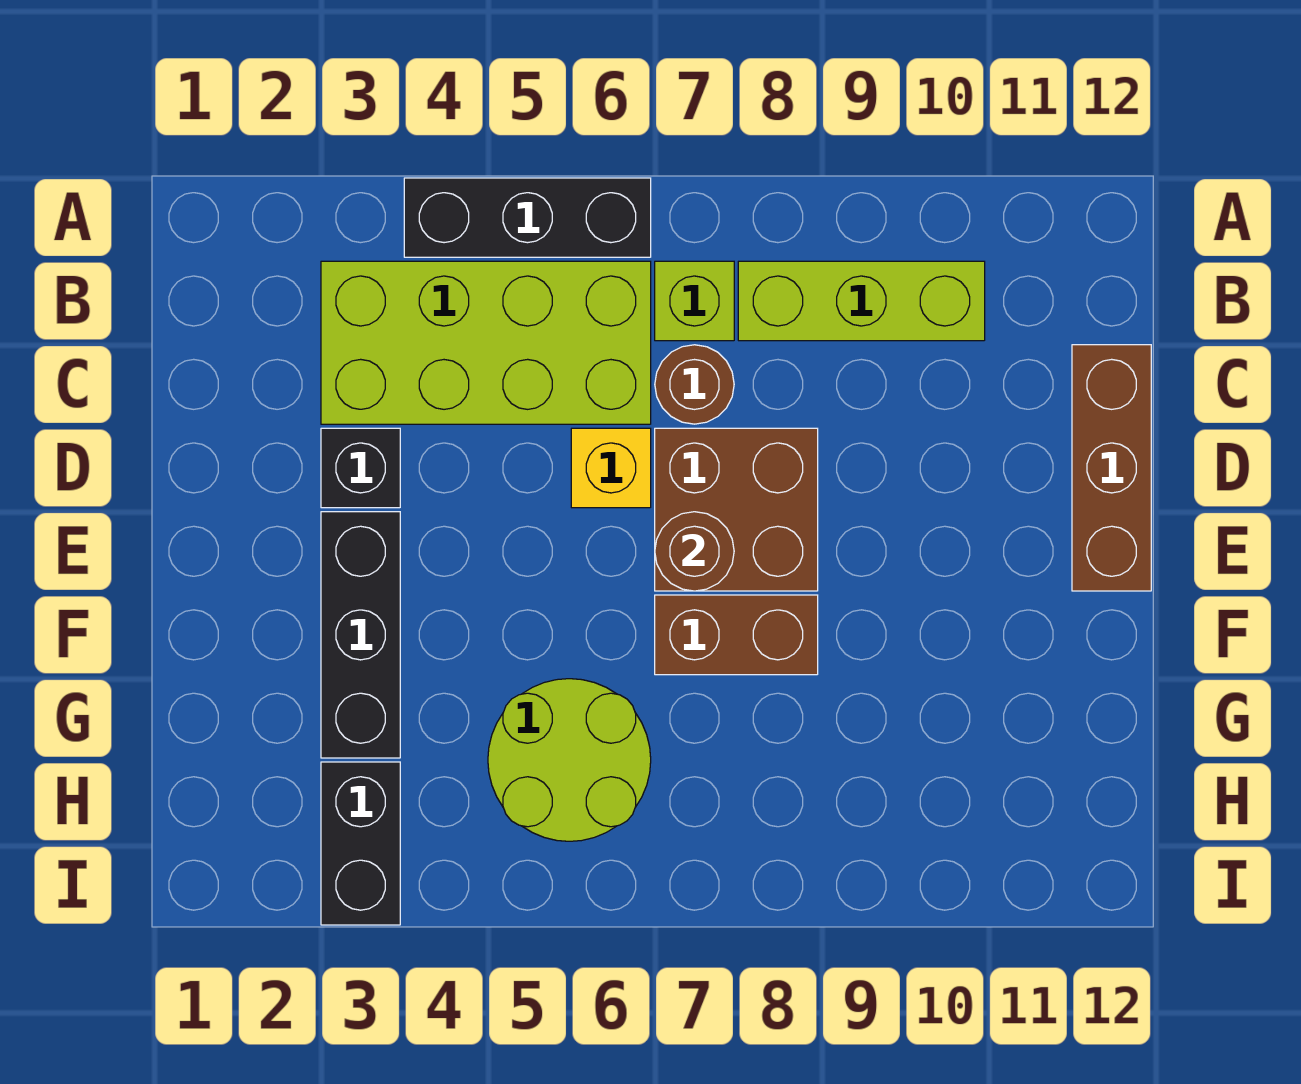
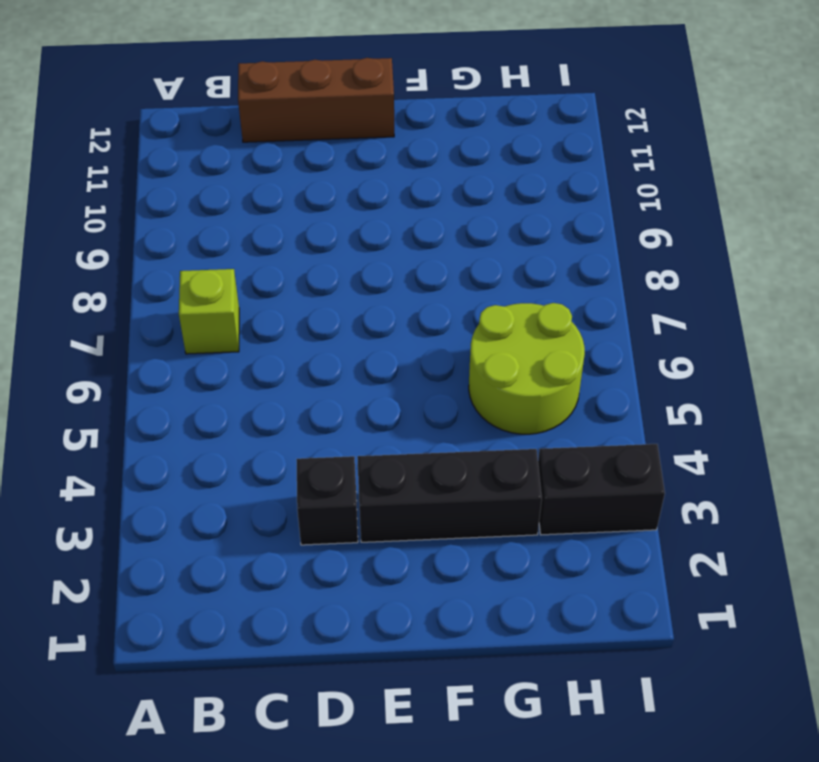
none -> black brick A4:A6 level 1
none -> lime brick B3:C6 level 1
none -> lime brick B8:B10 level 1

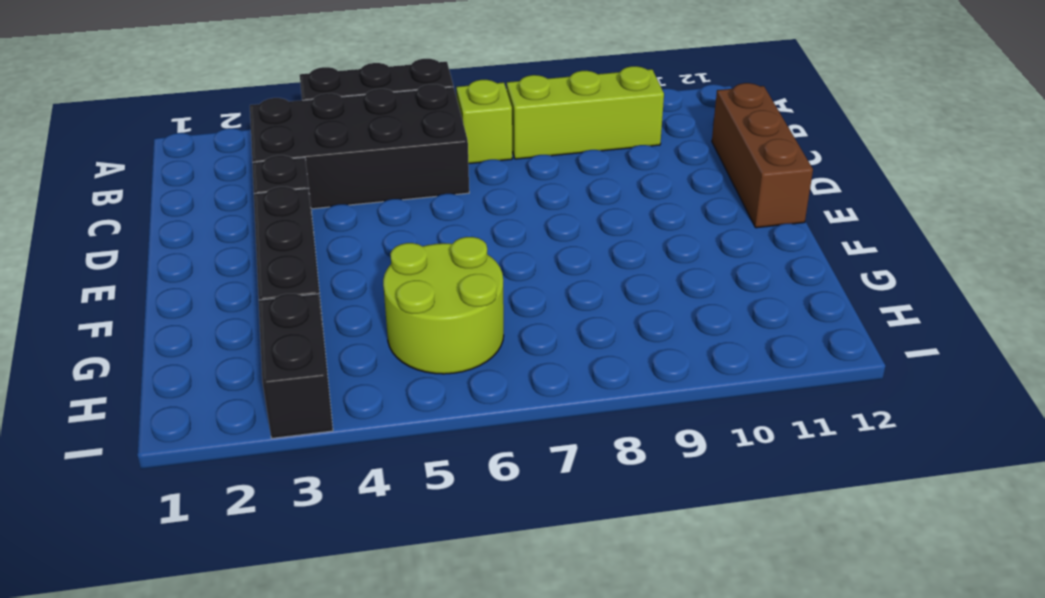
black brick B3:C6 level 1 -> lime brick B3:C6 level 1
none -> brown round brick C7 level 1
none -> yellow brick D6 level 1
none -> brown brick D7:E8 level 1

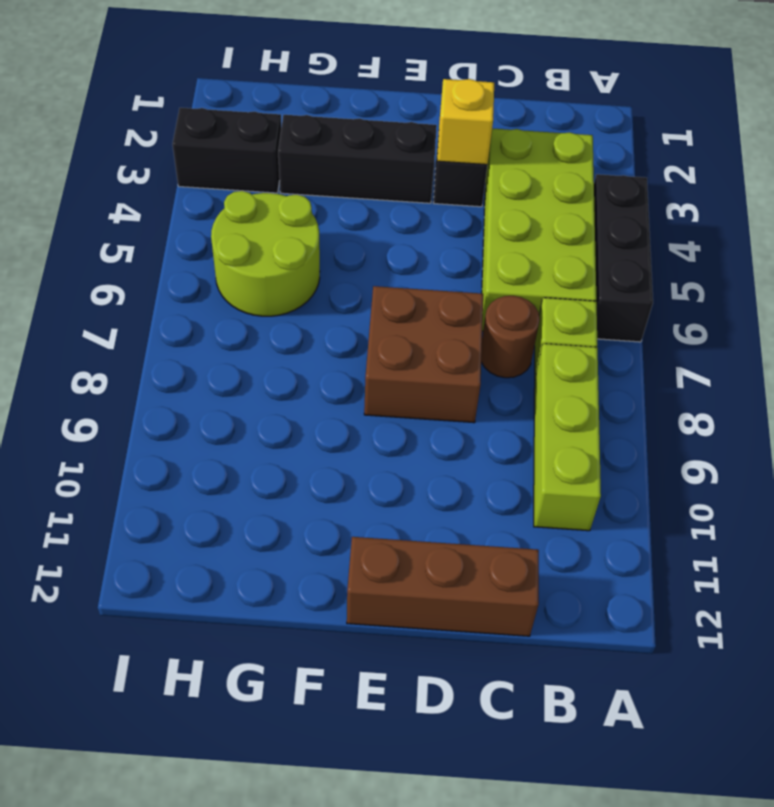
yellow brick D3 level 2 -> yellow brick D6 level 1
none -> brown brick F7:F8 level 1
none -> brown round brick E7 level 2

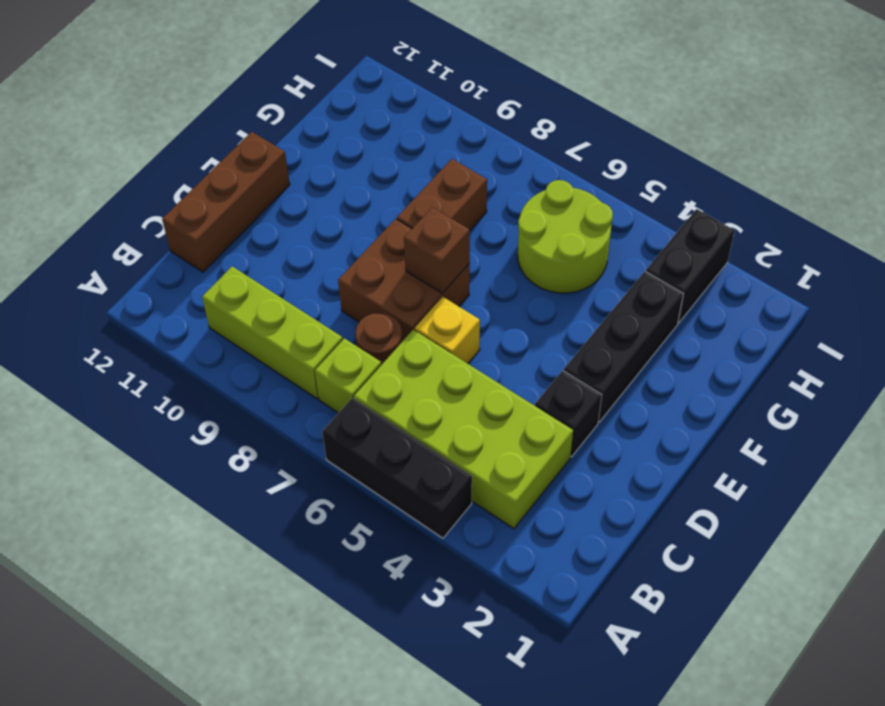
brown brick E7 level 2 -> brown round brick E7 level 2
brown brick F8:G8 level 1 -> brown brick F7:F8 level 1

